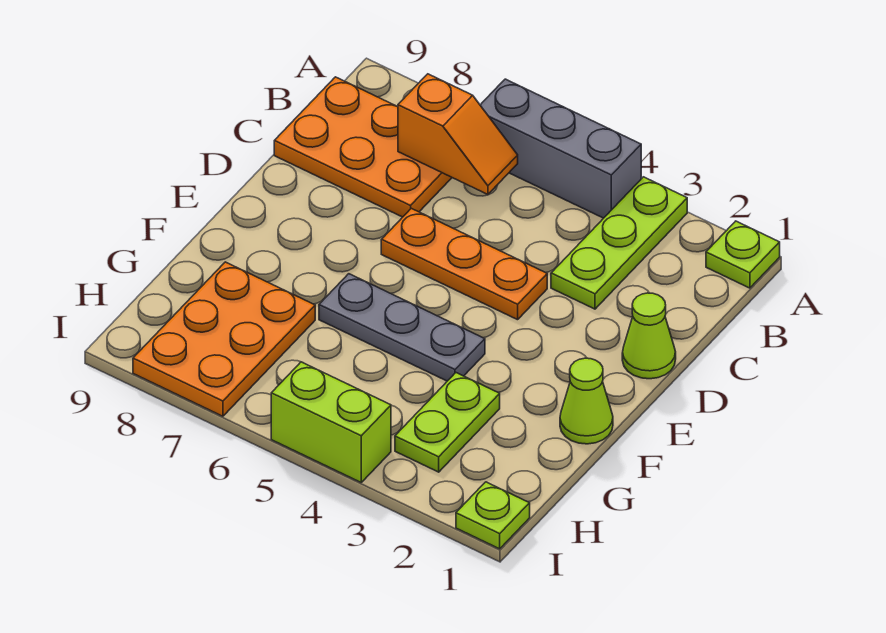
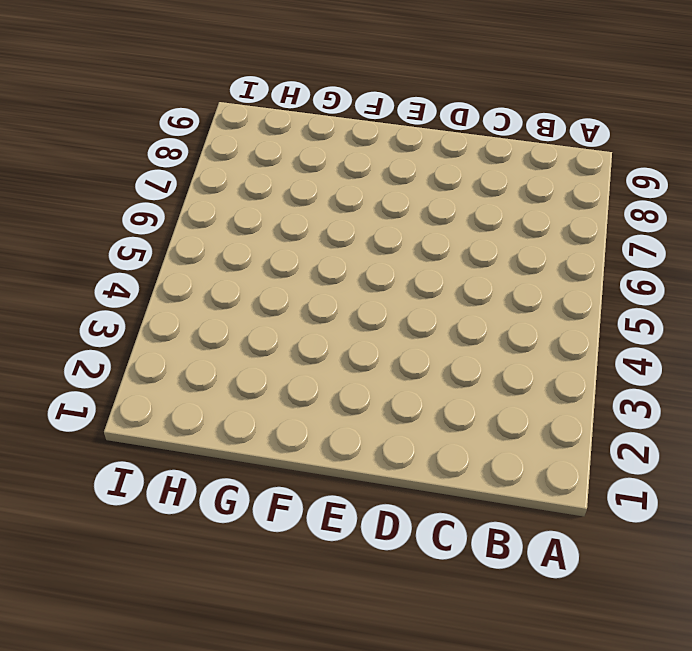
none -> lime plate A1 level 1
none -> lime plate A3:C3 level 1
none -> grey brick A4:A6 level 1

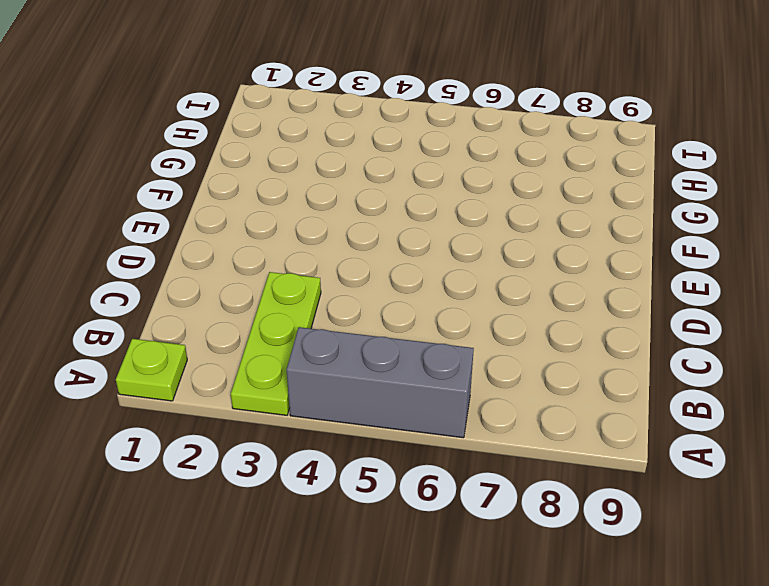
none -> orange plate B7:C9 level 1
none -> lime cone D1 level 1
none -> orange plate D4:D6 level 1

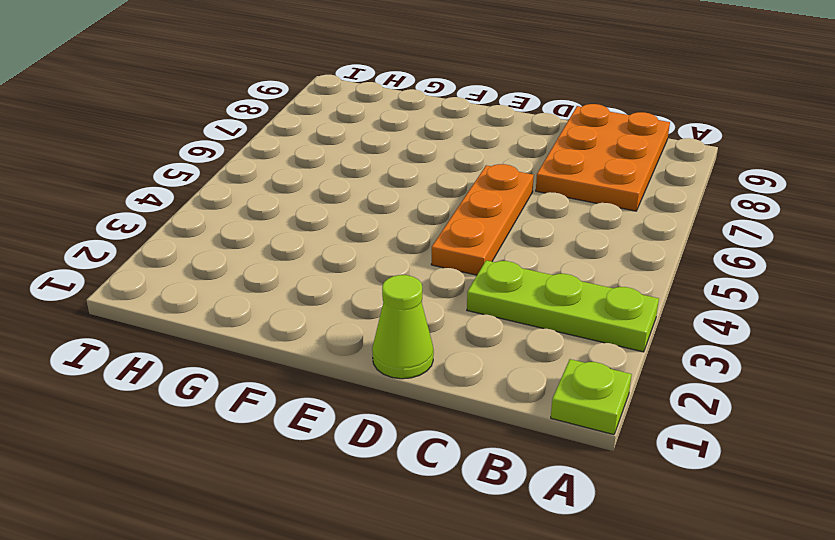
none -> grey brick A4:A6 level 1
none -> lime cone F1 level 1
none -> grey plate F4:F6 level 1

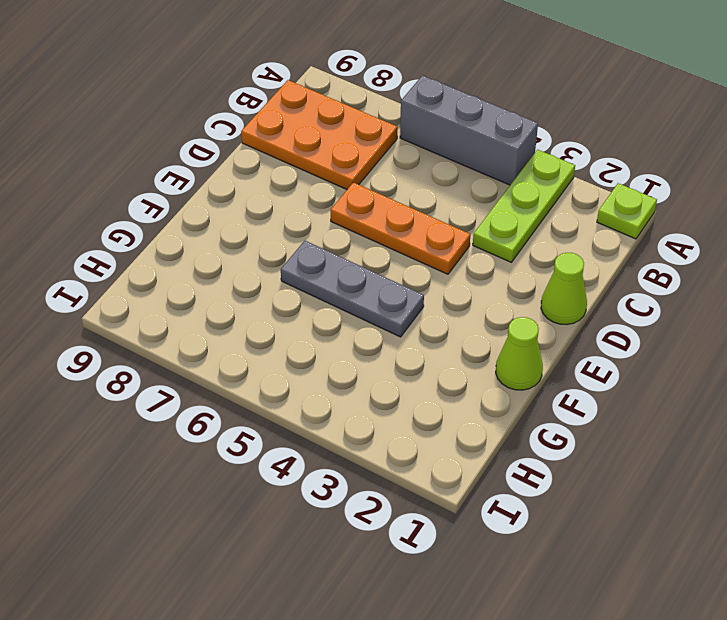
none -> lime plate G3:H3 level 1
none -> orange plate G7:I8 level 1
none -> lime plate I1 level 1

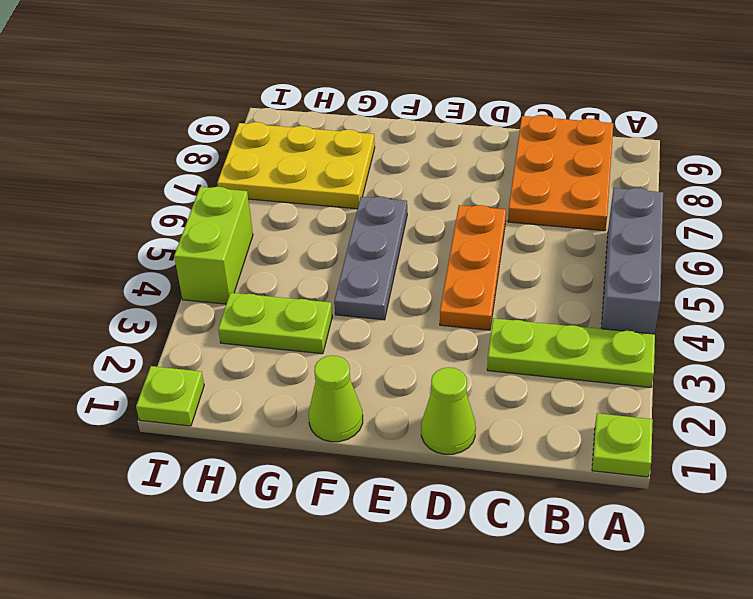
yellow plate G7:I8 level 1 -> orange plate G7:I8 level 1
none -> orange slope B6:B7 level 2 top 7

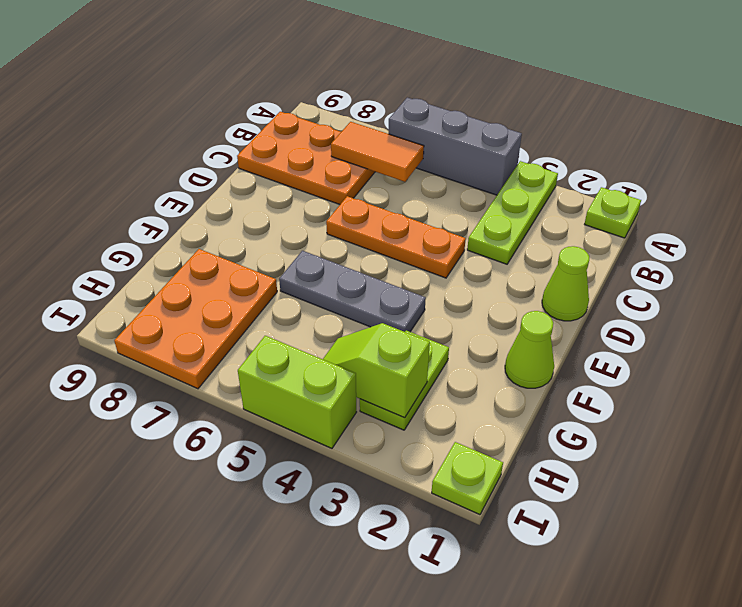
orange tile B6:B7 level 2 -> orange slope B6:B7 level 2 top 7
lime slope H3:H4 level 2 top 3 -> none

